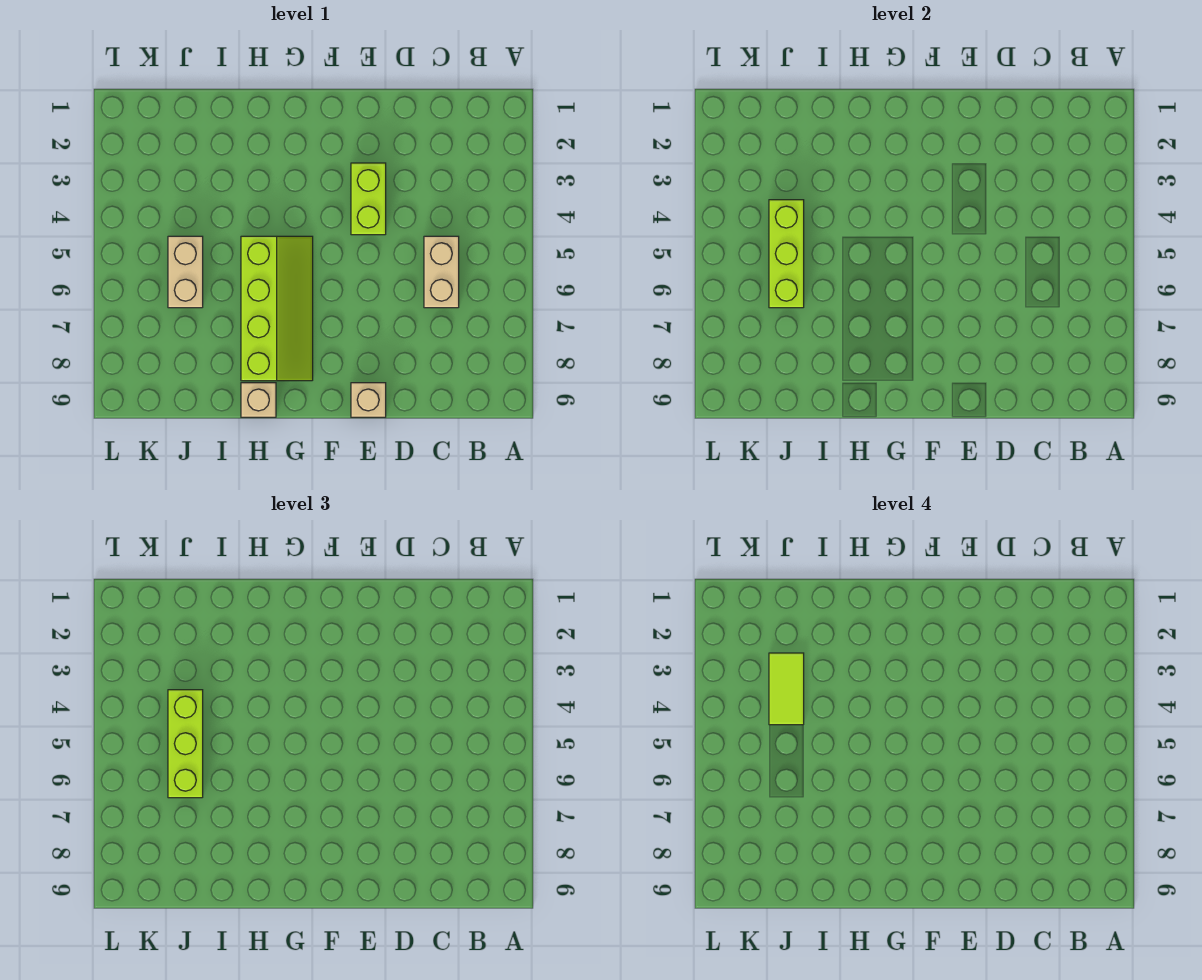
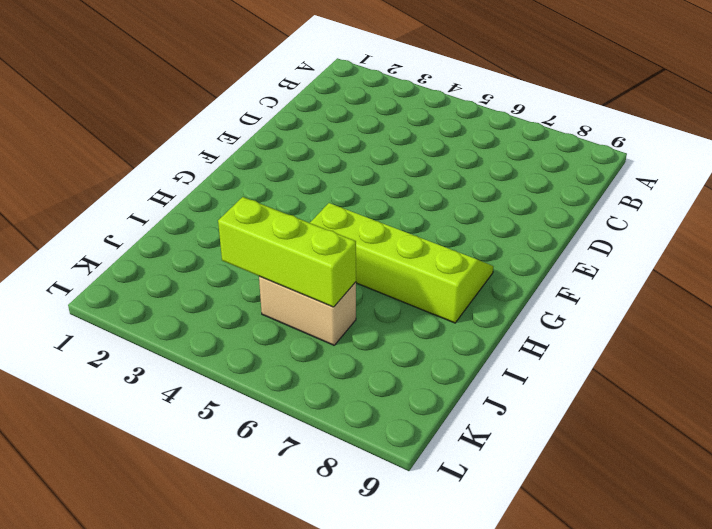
none -> tan brick C5:C6 level 1
none -> lime brick E3:E4 level 1

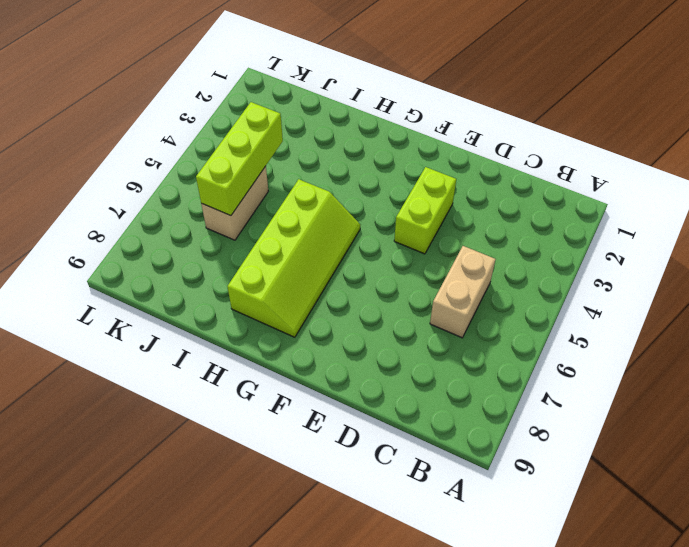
none -> tan brick E9 level 1
none -> tan brick H9 level 1

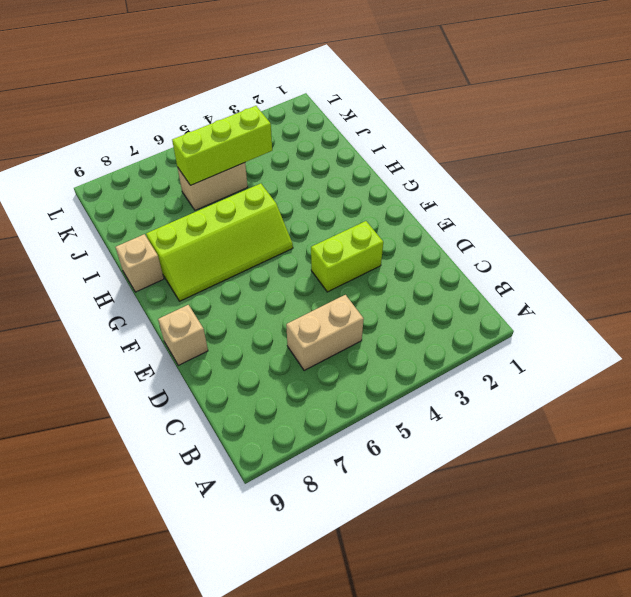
none -> lime brick J4:J6 level 3
none -> lime tile J3:J4 level 4

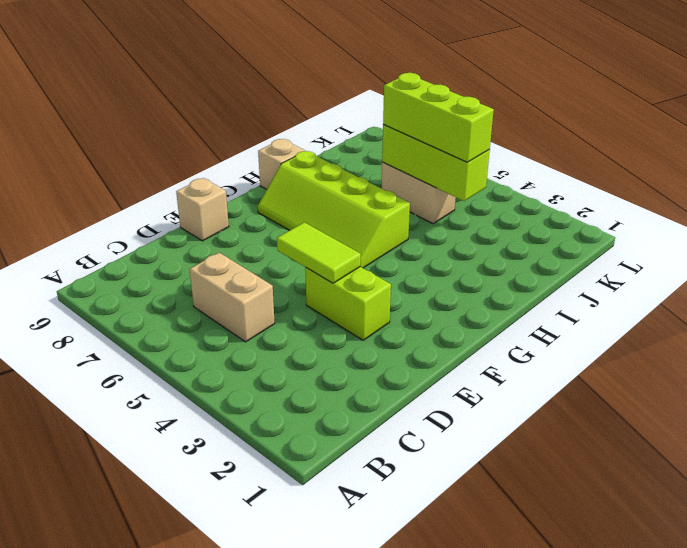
lime tile E4:E5 level 2 -> lime tile J3:J4 level 4

